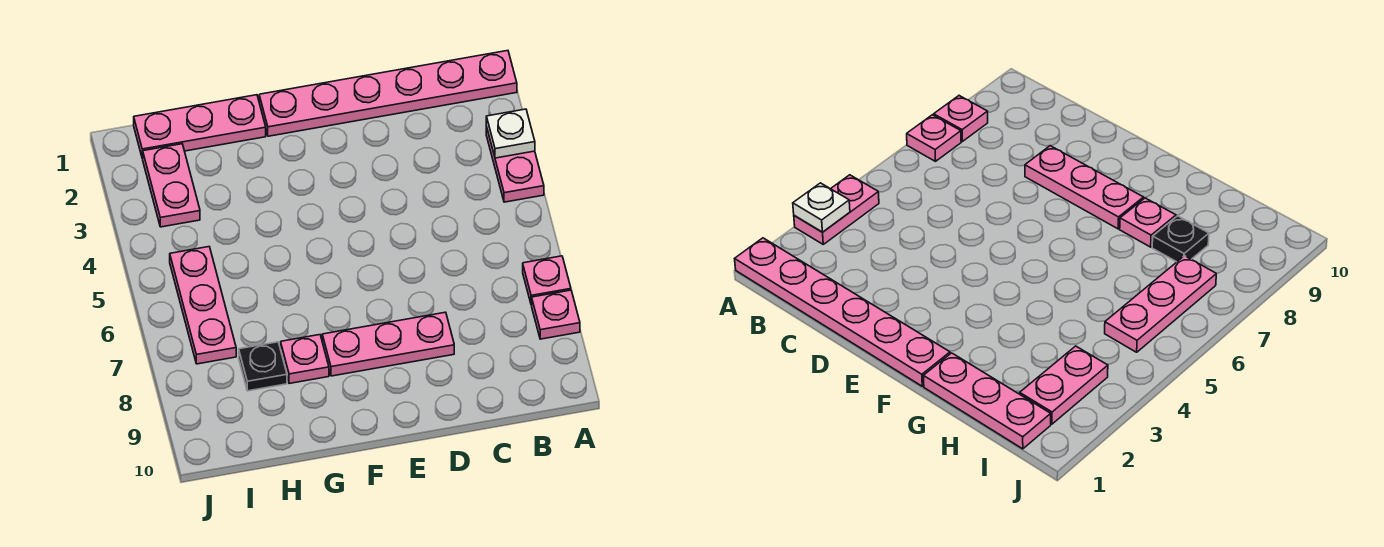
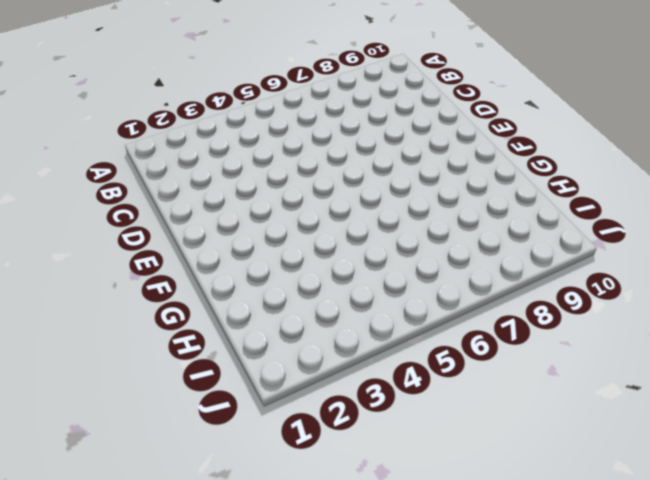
none -> pink plate A1:F1 level 1
none -> pink plate A3:A4 level 1

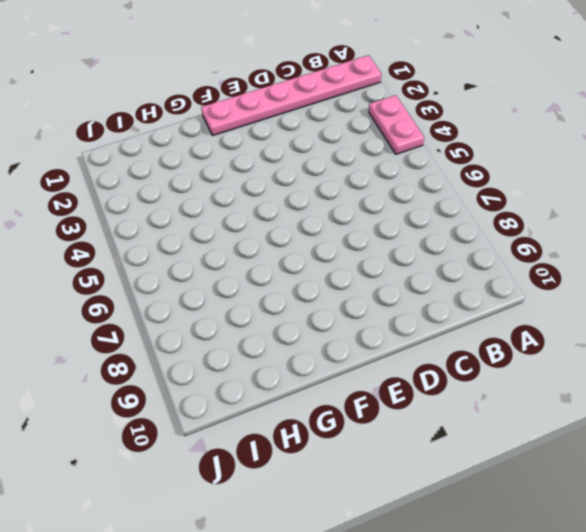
none -> pink plate A7 level 1
none -> pink plate A8 level 1

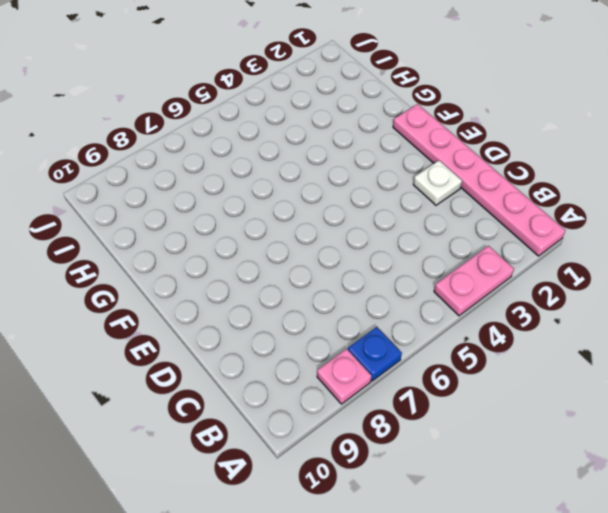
blue plate A7 level 1 -> pink plate A7 level 1
white plate D2 level 1 -> white plate A3 level 2
none -> pink plate D8:F8 level 1
none -> pink plate G1:I1 level 1

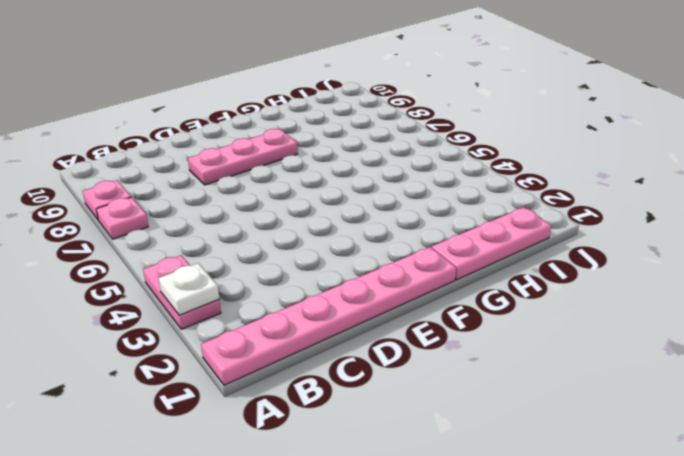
none -> pink plate G8 level 1
none -> black plate H8 level 1

